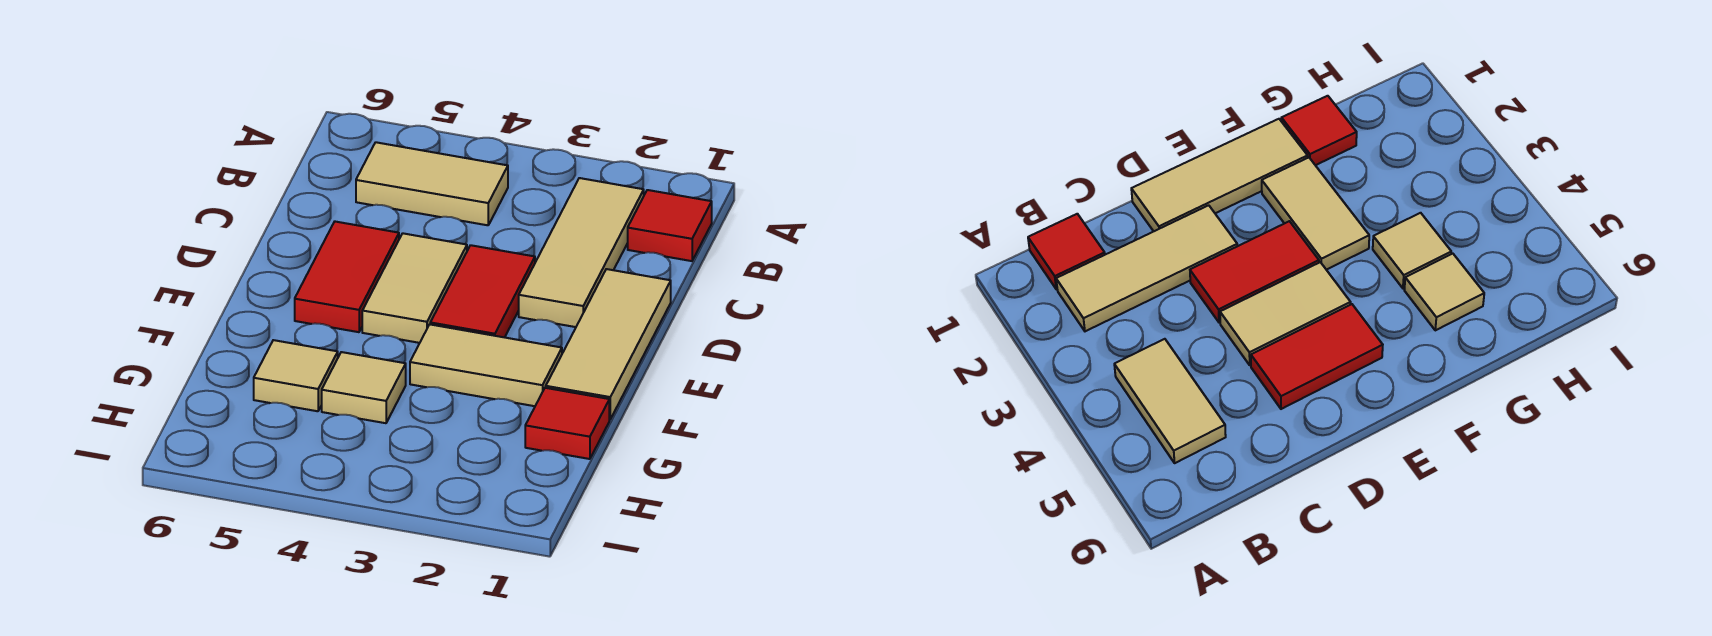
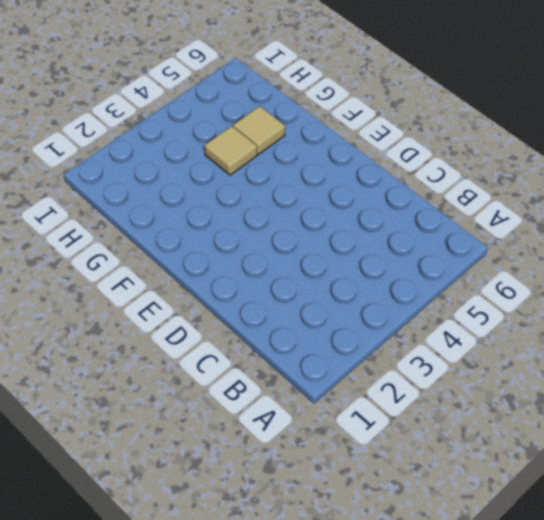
none -> red tile B1 level 1
none -> tan tile B2:D2 level 1

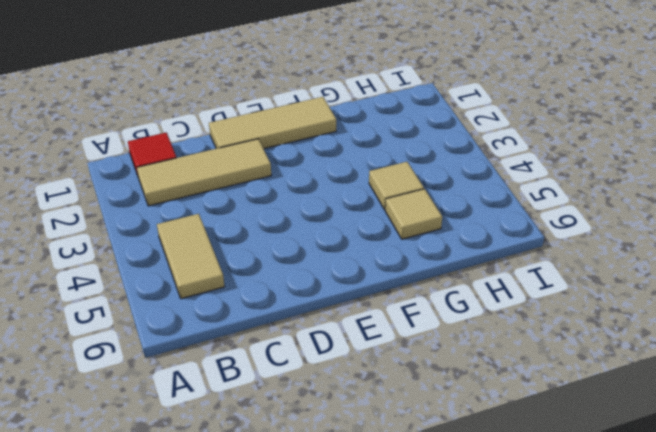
none -> red tile D3:E3 level 1
none -> tan tile D4:E4 level 1

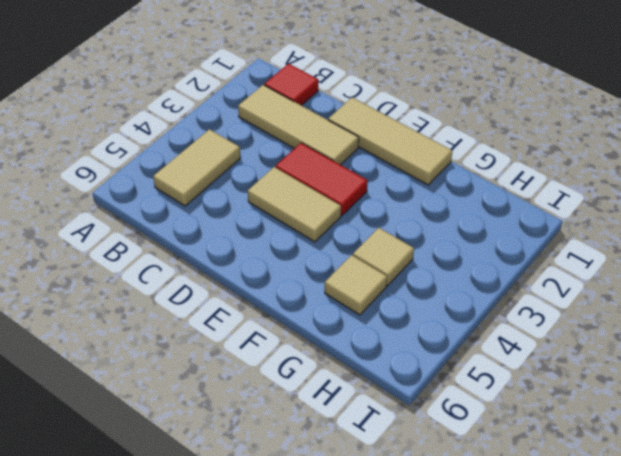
none -> red tile D5:E5 level 1
none -> tan tile F2:F3 level 1

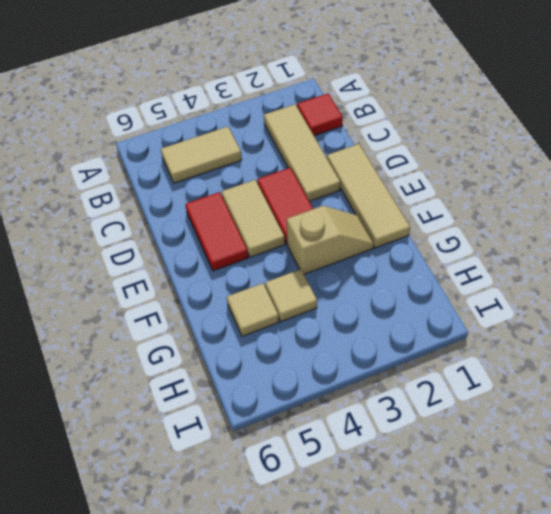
tan slope F2:F3 level 1 top 3 -> tan tile F2:F3 level 1
none -> red tile G1 level 1

